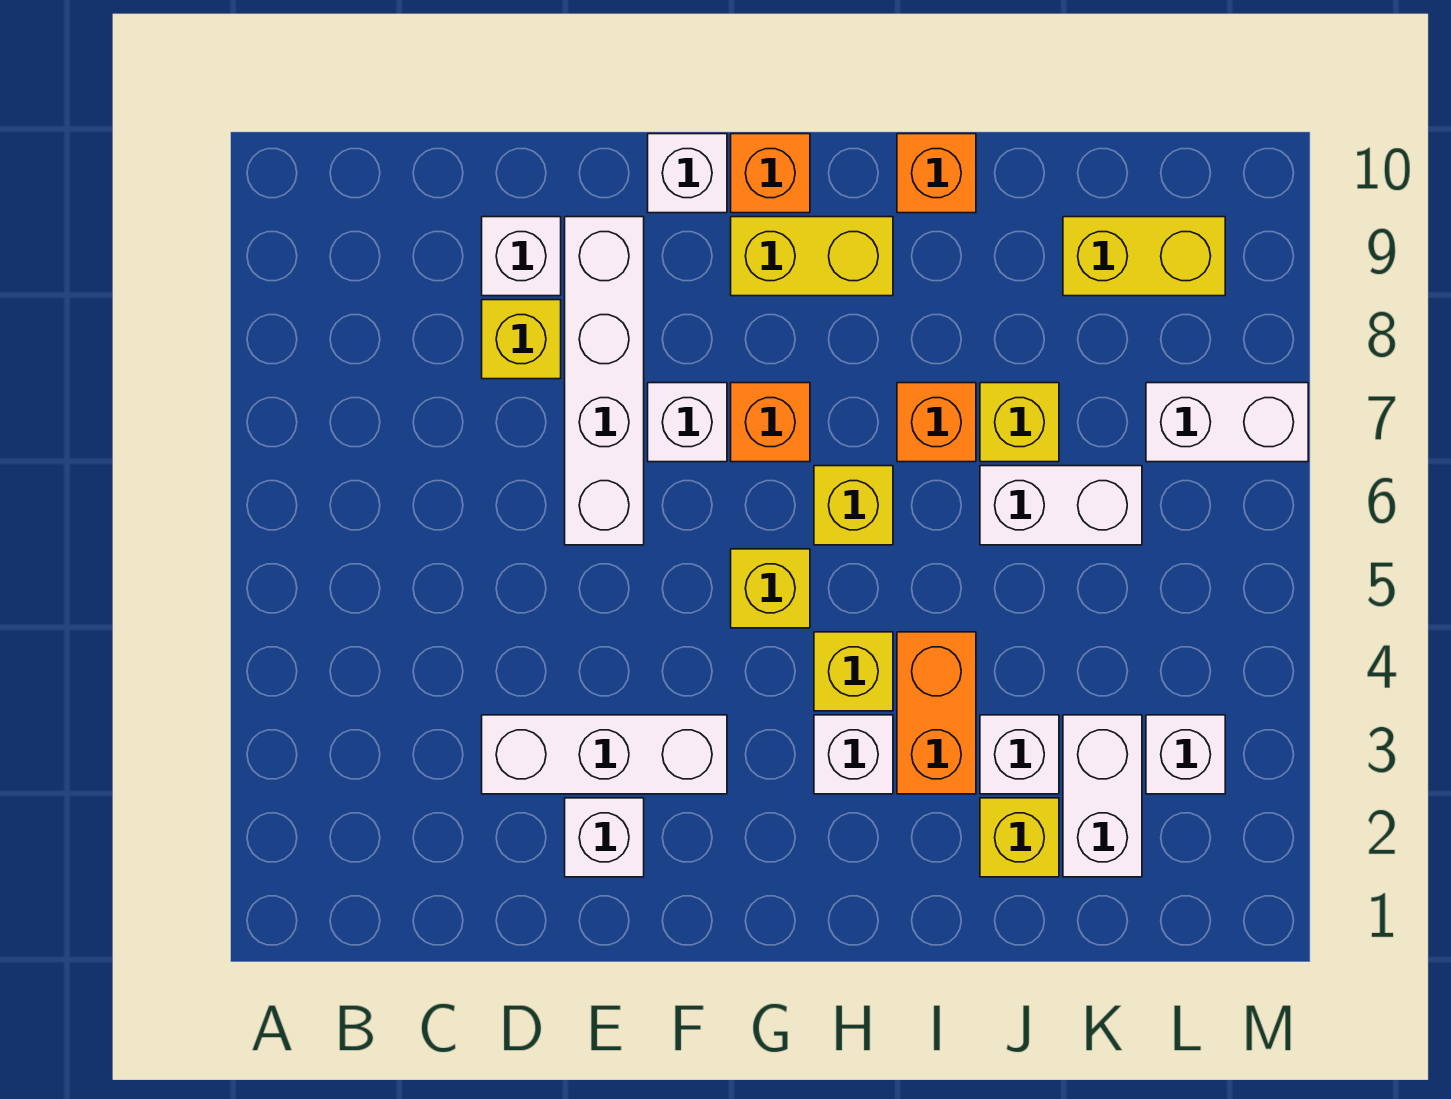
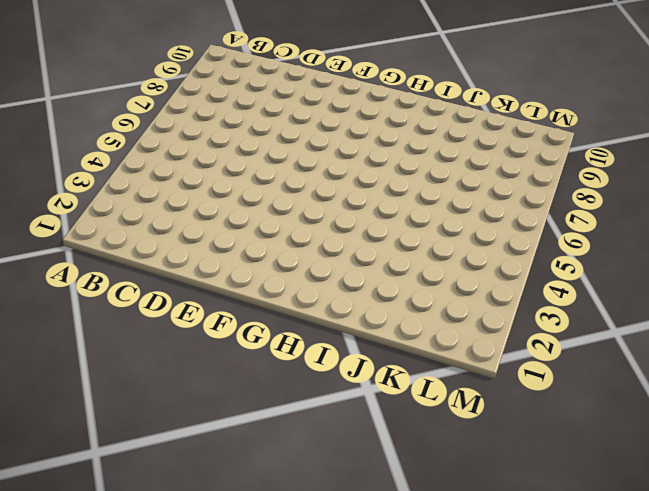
none -> white brick D3:F3 level 1
none -> yellow brick D8 level 1
none -> white brick D9 level 1

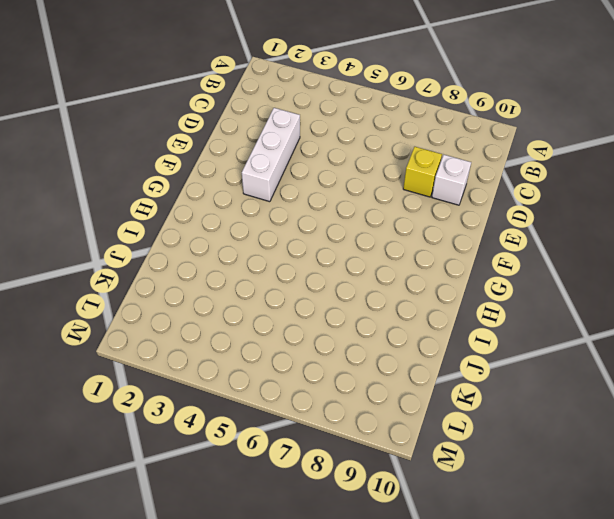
none -> white brick E2 level 1
none -> white brick E6:E9 level 1
none -> white brick F7 level 1

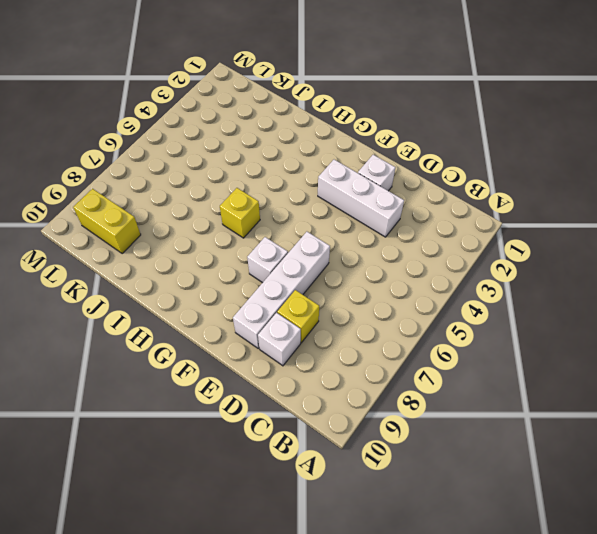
none -> white brick F10 level 1
none -> yellow brick G5 level 1
none -> orange brick G7 level 1

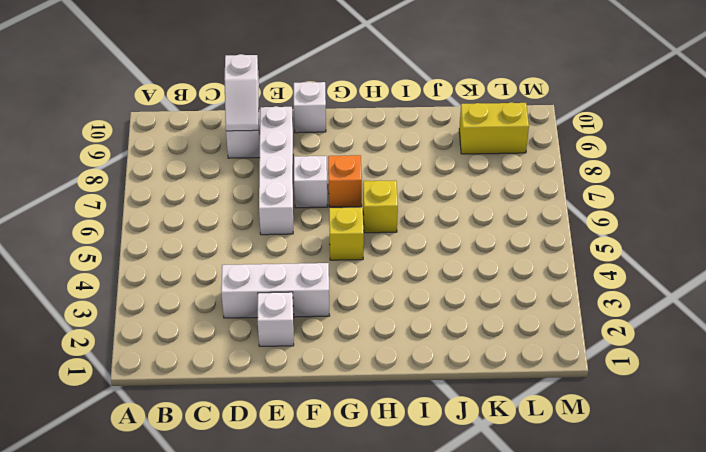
white slope D9:D10 level 2 top 10 -> none
none -> yellow brick D8 level 1
none -> yellow brick G9:H9 level 1
none -> orange brick G10 level 1

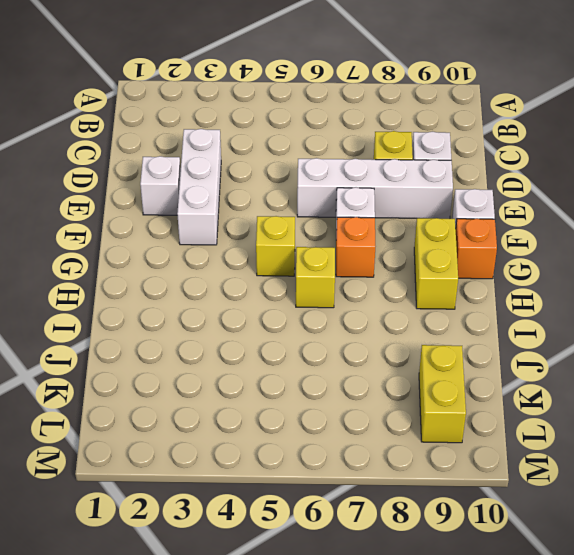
none -> white brick H3 level 1
none -> yellow brick H4 level 1
none -> orange brick I3:I4 level 1

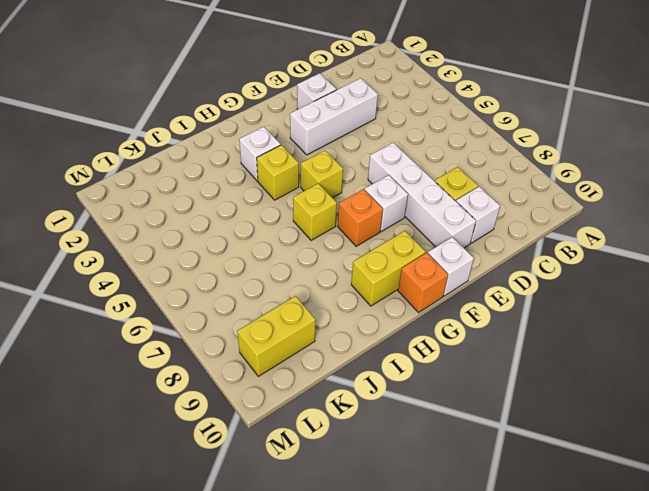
none -> orange brick I3:I4 level 1
none -> orange brick I7 level 1
none -> orange brick I10 level 1

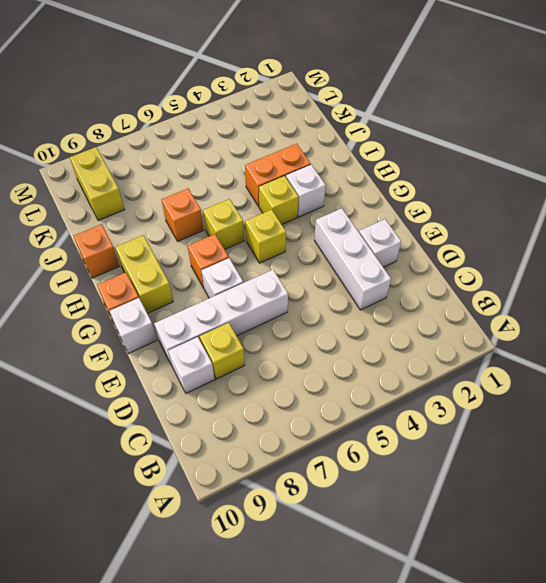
none -> yellow brick J2 level 1
none -> white brick J3 level 1
none -> white brick J6:K6 level 1

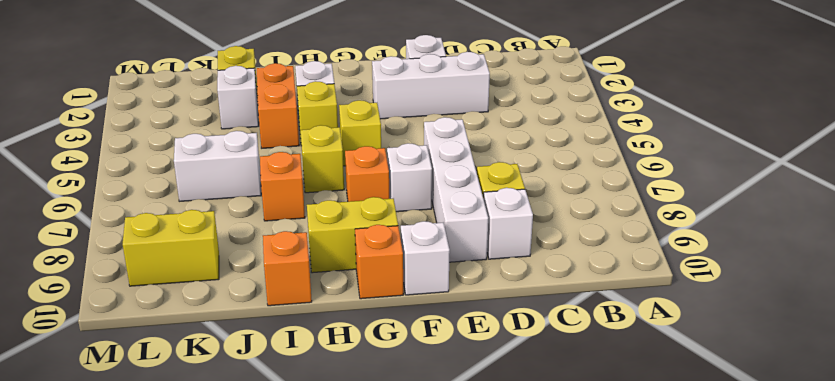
none -> yellow brick J7 level 1
none -> white brick K2:K3 level 1
none -> white brick L3 level 1

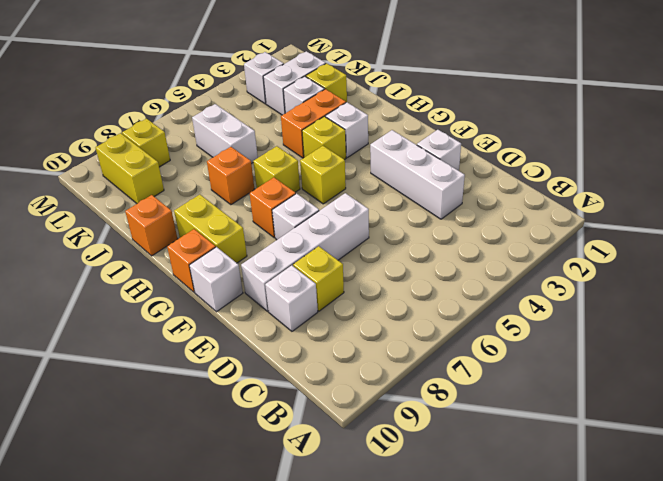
yellow brick L8 level 1 -> yellow brick J7 level 1
none -> white brick L7:M7 level 1

